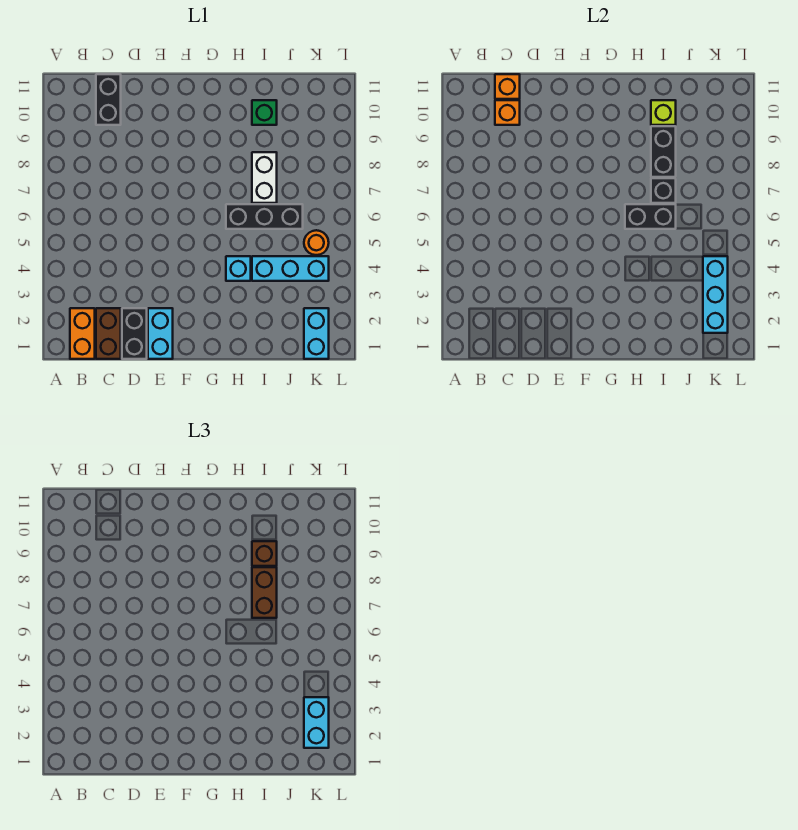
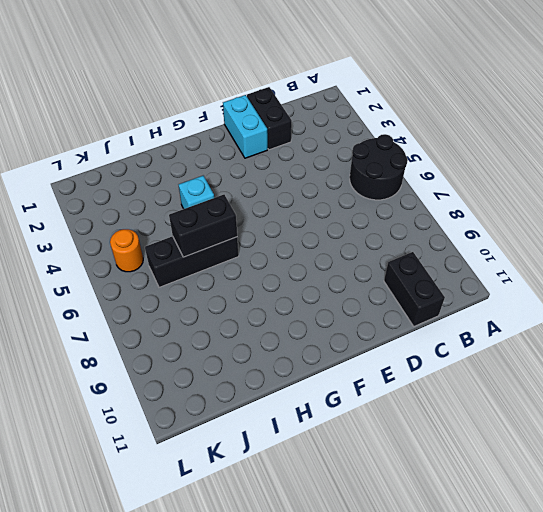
black round brick A5:B6 level 1 -> none
none -> orange brick B1:B2 level 1
none -> brown brick C1:C2 level 1
none -> cyan brick I4:K4 level 1

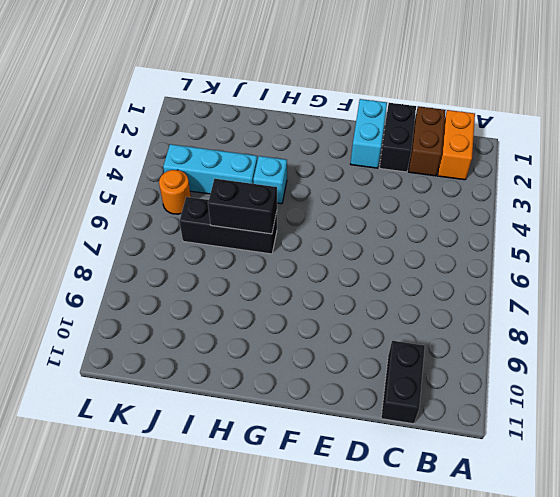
none -> white brick I7:I8 level 1
none -> green brick I10 level 1
none -> cyan brick K1:K2 level 1

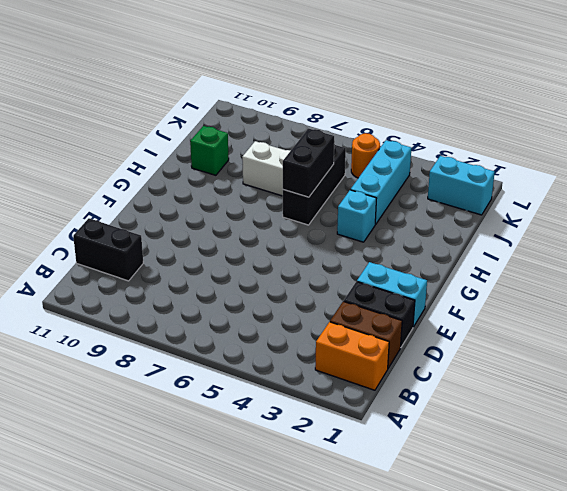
none -> orange brick C10 level 2
none -> orange brick C11 level 2
none -> black brick I7 level 2

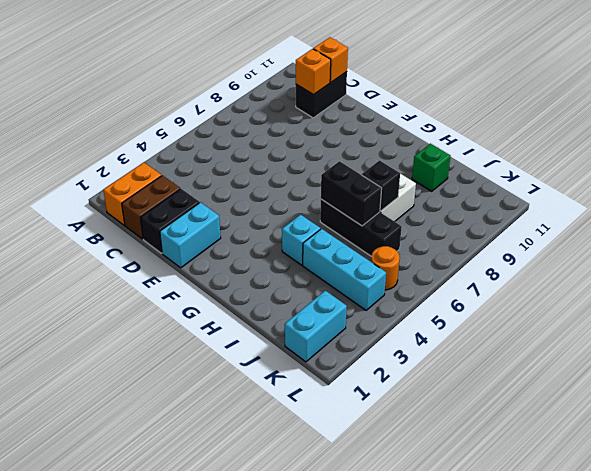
none -> black brick I8:I9 level 2
none -> lime brick I10 level 2
none -> cyan brick K2:K4 level 2

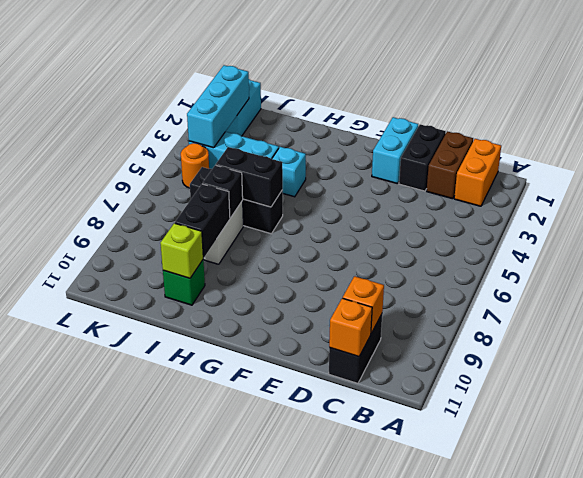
none -> brown brick I7:I8 level 3
none -> brown brick I9 level 3
none -> cyan brick K2:K3 level 3

